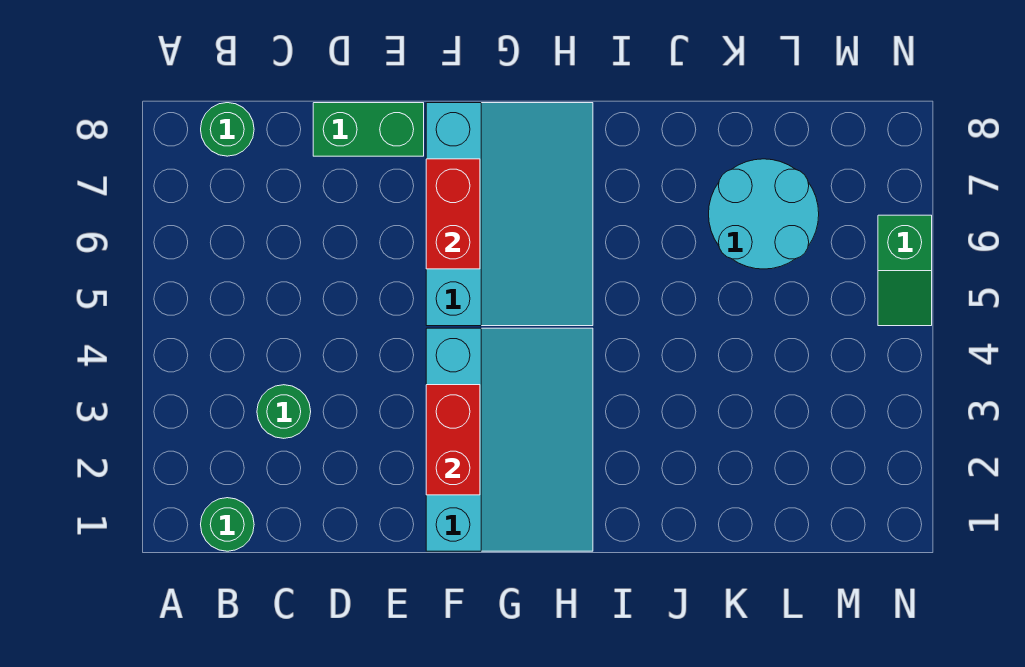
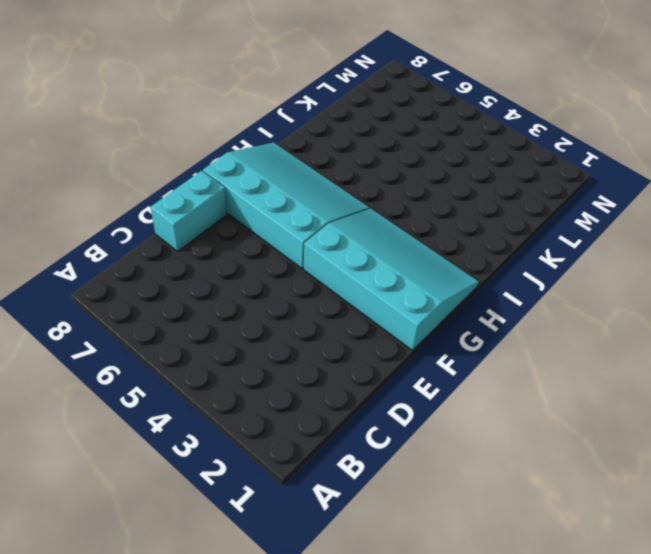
cyan brick D8:E8 level 1 -> green brick D8:E8 level 1
none -> green round brick B1 level 1
none -> green round brick B8 level 1

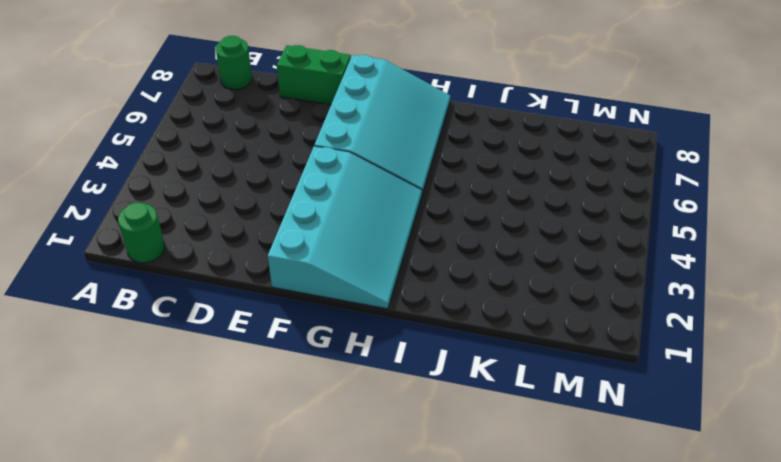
none -> green round brick C3 level 1
none -> cyan round brick K6:L7 level 1

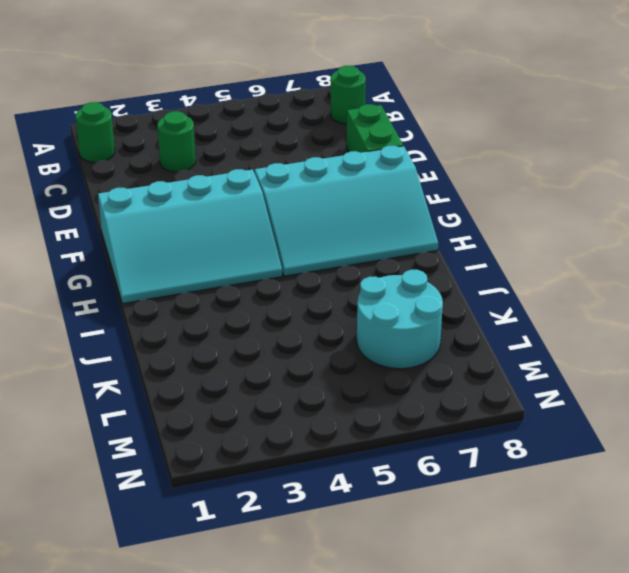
none -> green slope N5:N6 level 1 top 6
none -> red brick F2:F3 level 2

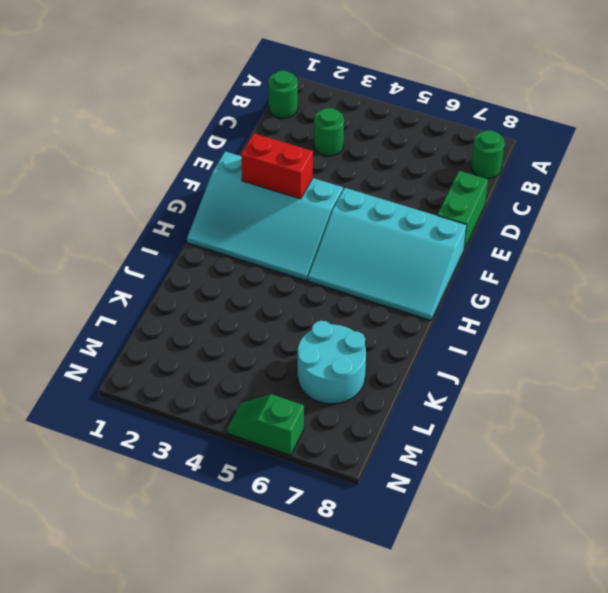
none -> red brick F6:F7 level 2

